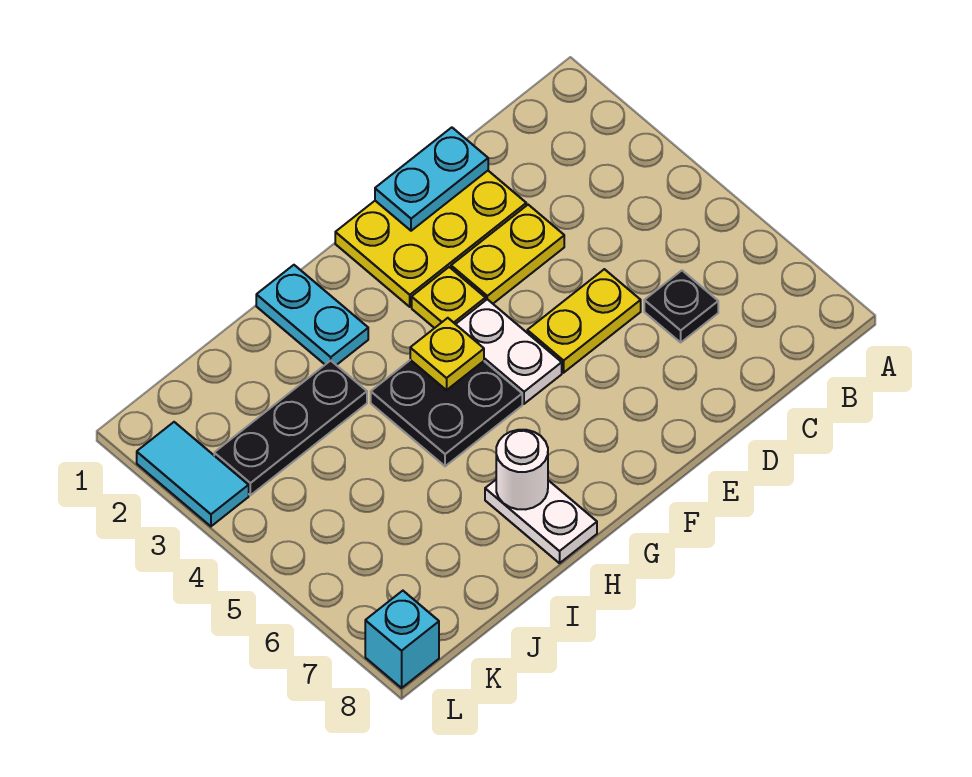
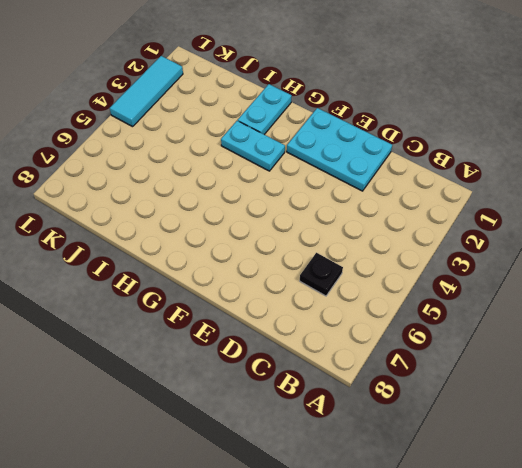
cyan plate D1:F2 level 1 -> yellow plate D1:F2 level 1
cyan plate G3:H3 level 1 -> cyan plate D1:E1 level 2
cyan tile L2:L4 level 1 -> cyan tile L2:L3 level 1
none -> yellow plate D3:E3 level 1
none -> yellow plate D5:E5 level 1
none -> yellow plate F3 level 1

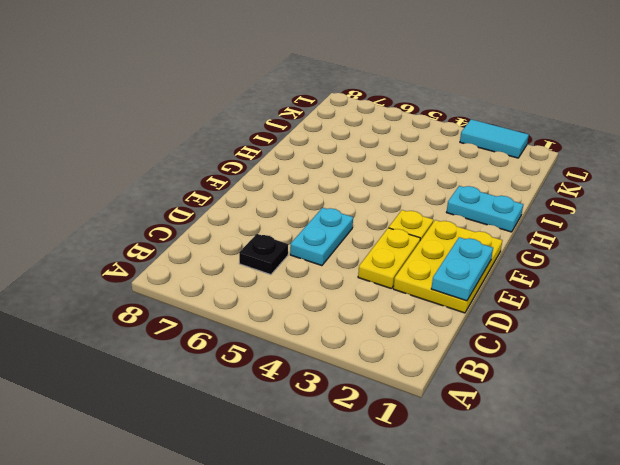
cyan plate D5:E5 level 1 -> yellow plate D5:E5 level 1
none -> white plate F4:F5 level 1
none -> black plate G4:H5 level 1
none -> white plate H7:H8 level 1

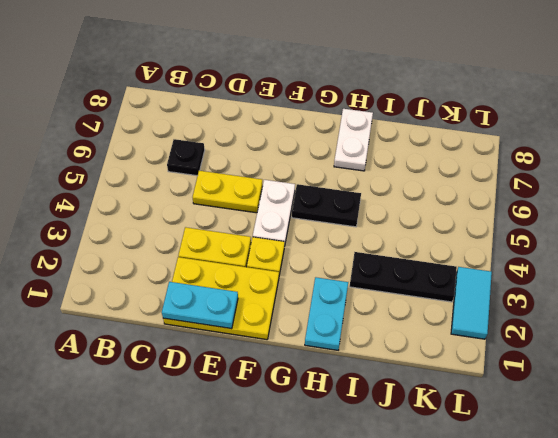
black plate G5:H5 level 1 -> black plate G4:H5 level 1
none -> cyan brick L8 level 1
none -> yellow plate G4 level 2
none -> white round brick H7 level 2

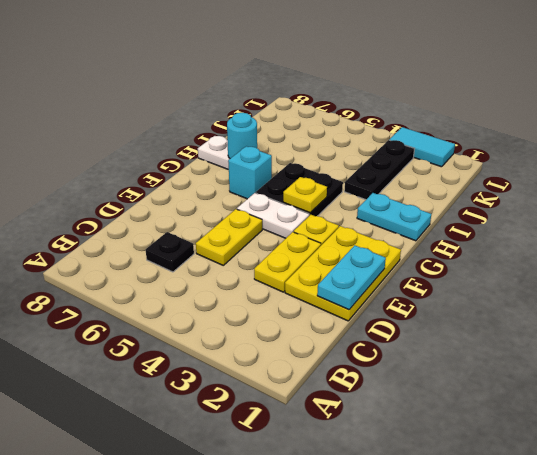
cyan brick G6 level 1 -> cyan brick L8 level 1
cyan round brick H7 level 2 -> white round brick H7 level 2

